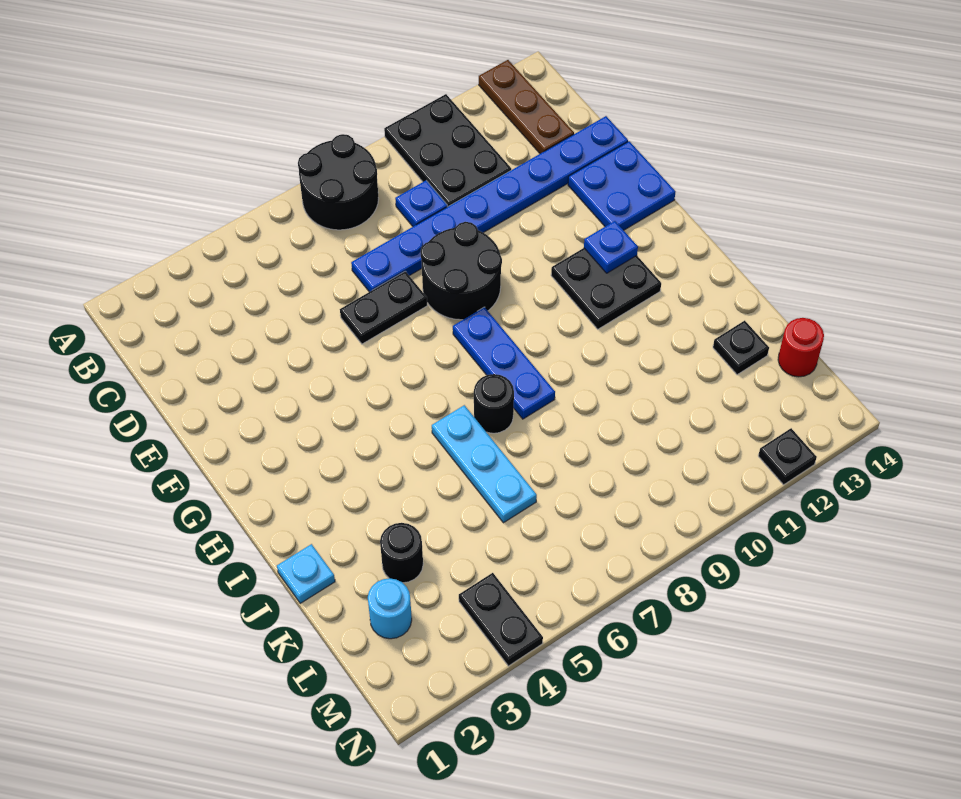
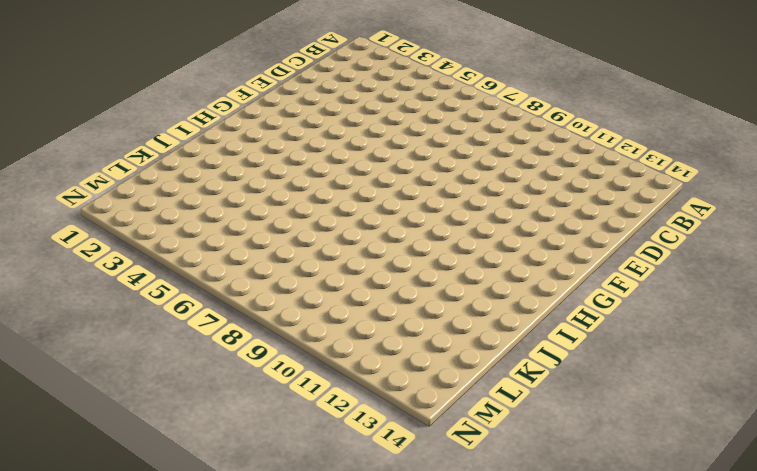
none -> black round brick A7:B8 level 1
none -> black plate A10:C11 level 1
none -> brown plate A13:C13 level 1

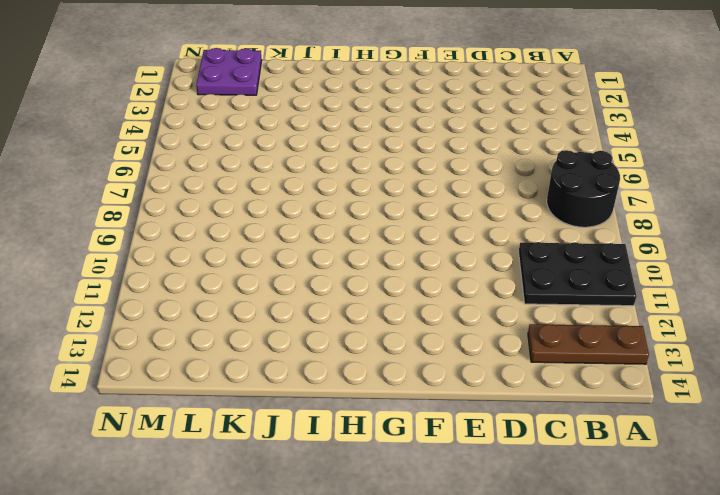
purple plate L1:M2 level 1 -> cyan round brick L2 level 1
none -> blue plate C9 level 1
none -> blue plate D7:D14 level 1
none -> black plate E6:E7 level 1

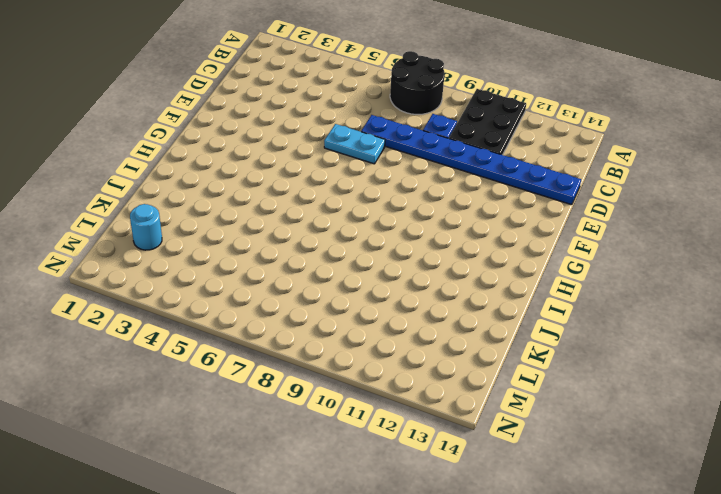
cyan plate E6:E7 level 1 -> black plate E6:E7 level 1
none -> brown plate A13:C13 level 1
none -> black round brick E8:F9 level 1
none -> blue plate E13:F14 level 1

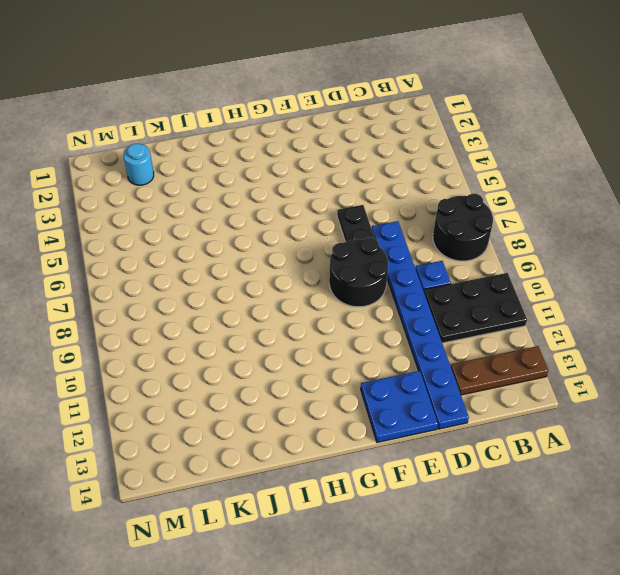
none -> blue plate G8:I8 level 1
none -> black plate G11:H12 level 1
none -> cyan plate I6:K6 level 1

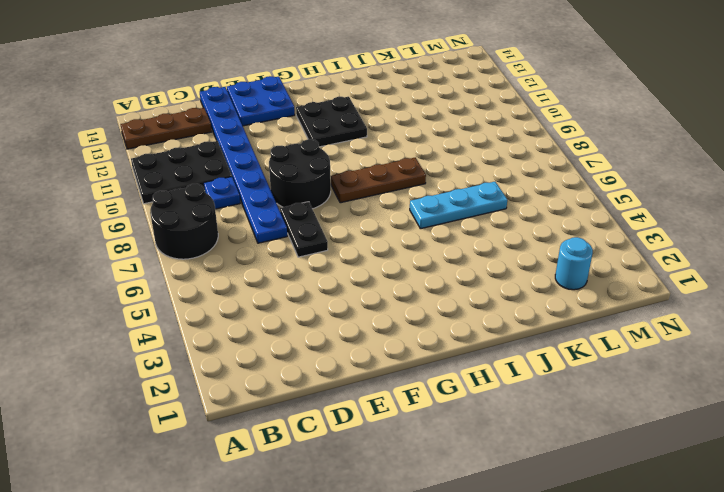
brown plate G8:I8 level 1 -> blue plate G8:I8 level 1
none -> black round brick I7 level 1
none -> cyan plate J1 level 1
none -> black round brick K3 level 1

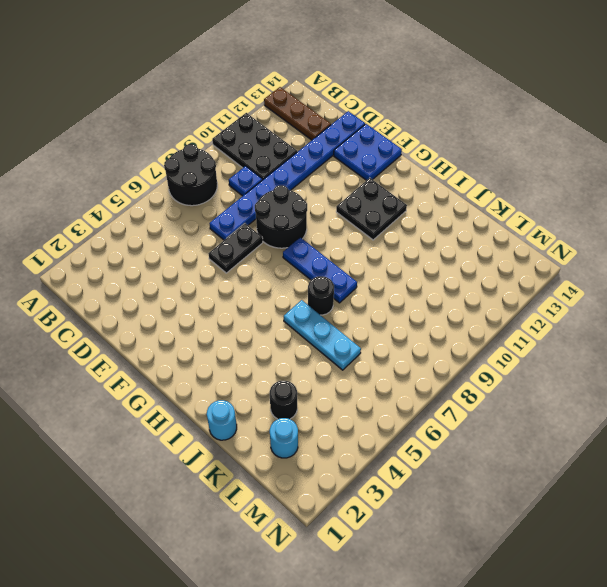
cyan round brick J1 level 1 -> cyan plate J1 level 1
none -> black plate K13 level 1
none -> red round brick L14 level 1
none -> black plate M4:N4 level 1

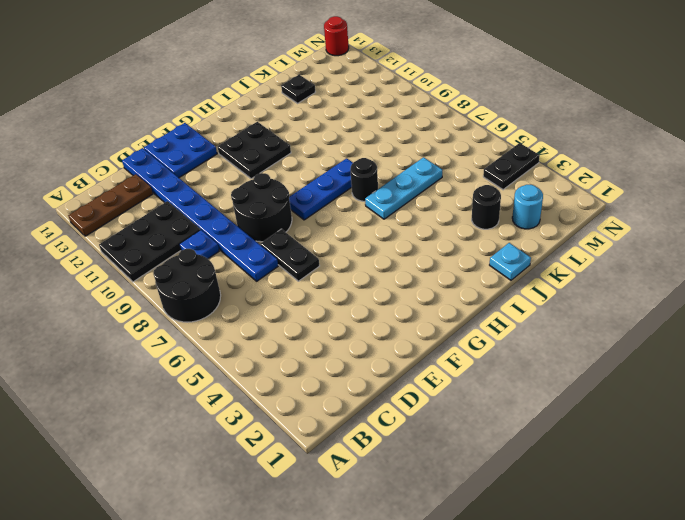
red round brick N14 level 1 -> red round brick L14 level 1
none -> black plate N12 level 1
none -> blue plate G12 level 2

